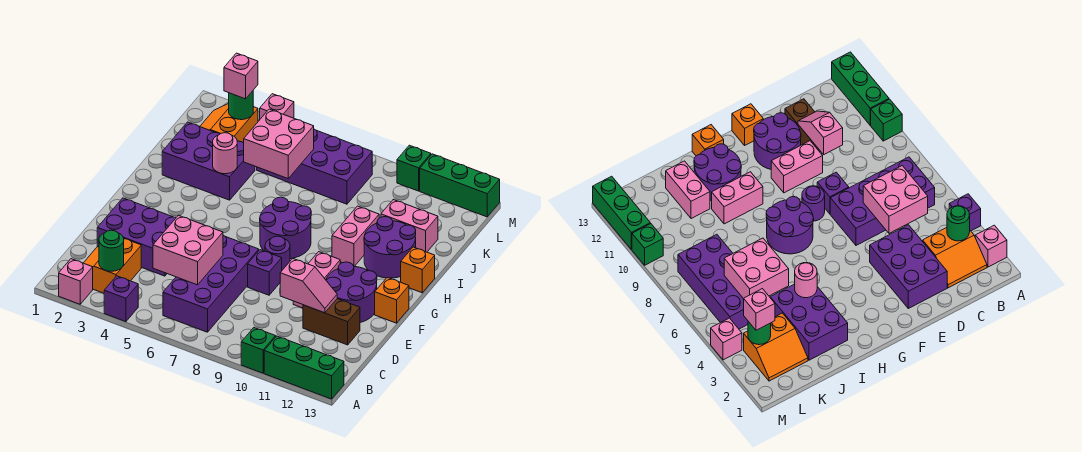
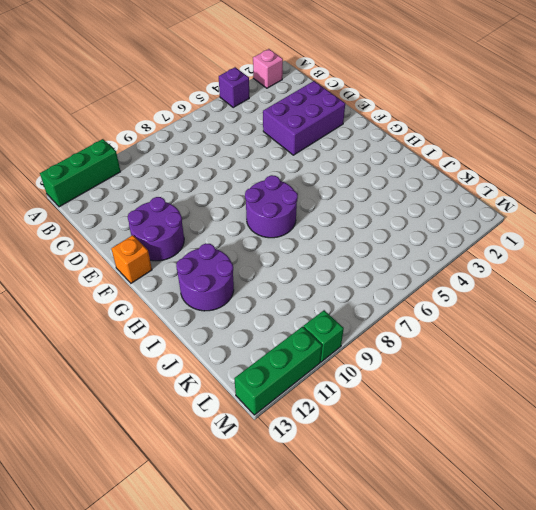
none -> green brick A10 level 1
none -> orange slope B2:C3 level 1 top 3
none -> purple brick B6:E7 level 1
none -> brown brick D11:D12 level 1

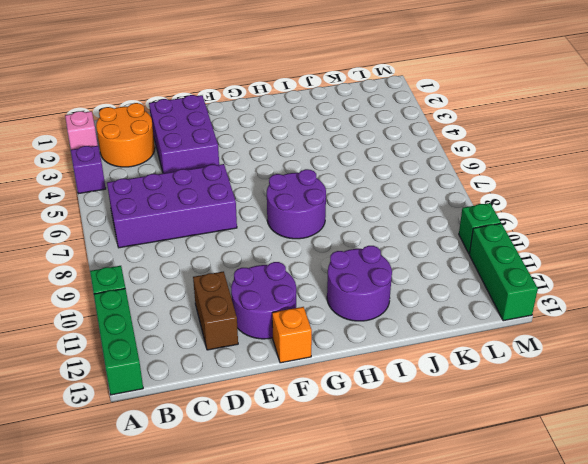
orange round brick B2:C3 level 1 -> orange slope B2:C3 level 1 top 3
none -> purple brick E8 level 1
none -> pink brick E10:F10 level 1
none -> purple round brick F8 level 1
none -> pink brick H10:I10 level 1

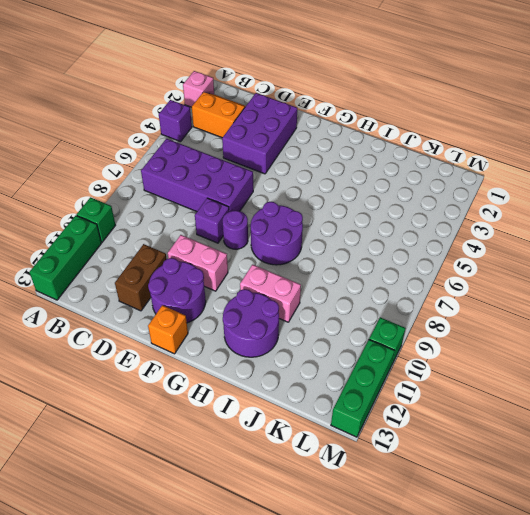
none -> orange brick H13 level 1
none -> purple brick I2:J4 level 1
none -> pink brick J11:J12 level 1
none -> orange slope K2:L3 level 1 top 3

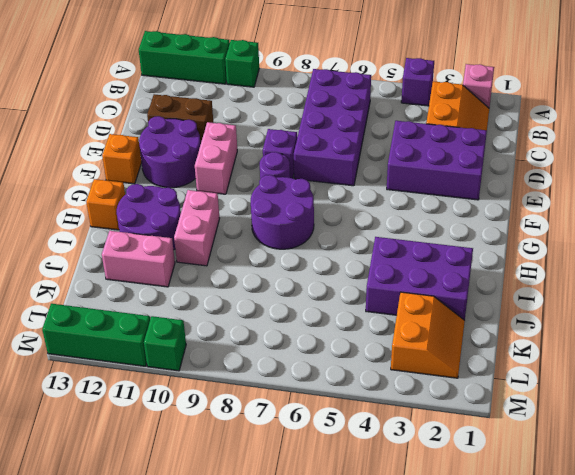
none -> purple brick K5:L8 level 1
none -> pink brick M4 level 1
none -> green round brick B3 level 2
none -> pink brick C5:D6 level 2

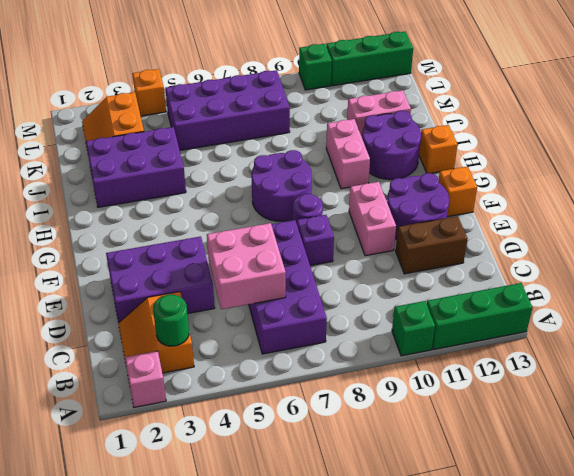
orange brick M4 level 1 -> pink brick M4 level 1
none -> purple brick A4 level 1
none -> pink slope D10:D11 level 2 top 10
none -> pink round brick I4 level 2
none -> pink brick J5:K6 level 2

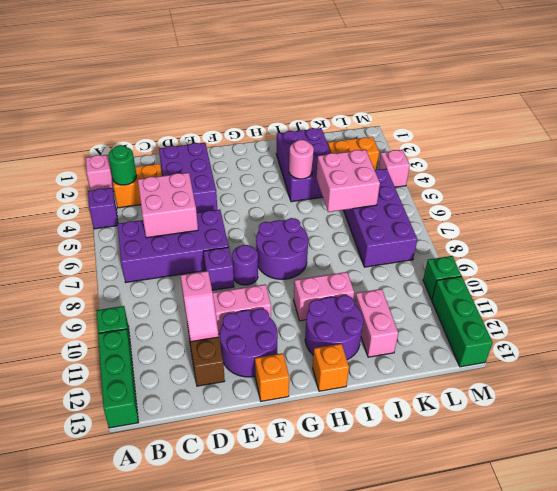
none -> green round brick L3 level 2
none -> pink brick L3 level 3

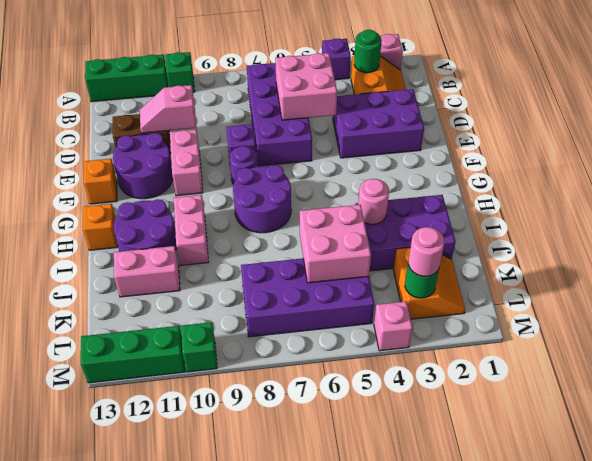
pink round brick L3 level 3 -> pink brick L3 level 3

